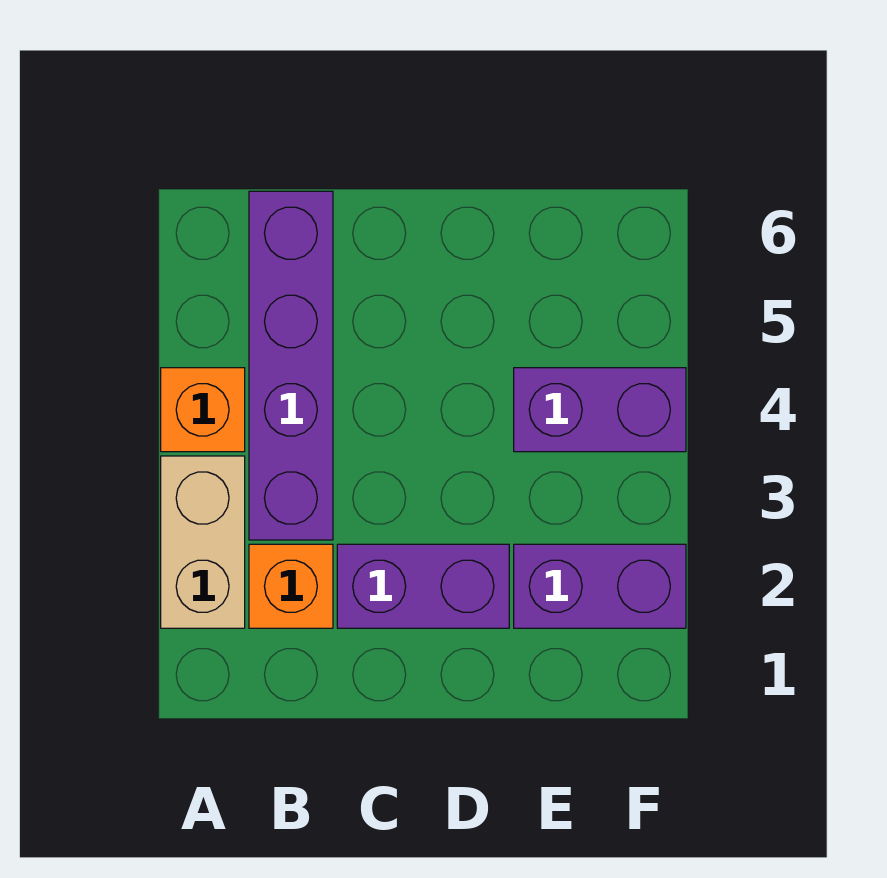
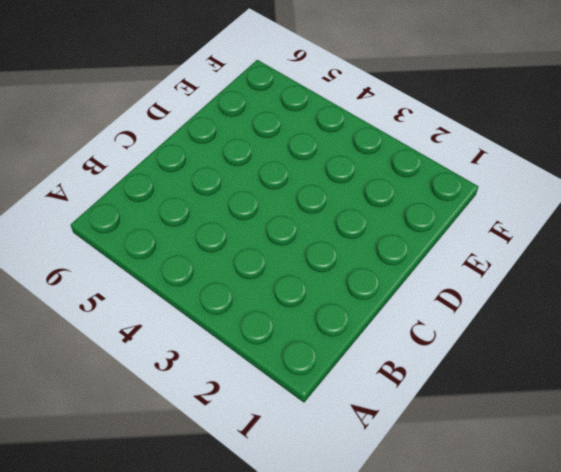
none -> tan brick A2:A3 level 1
none -> orange brick A4 level 1

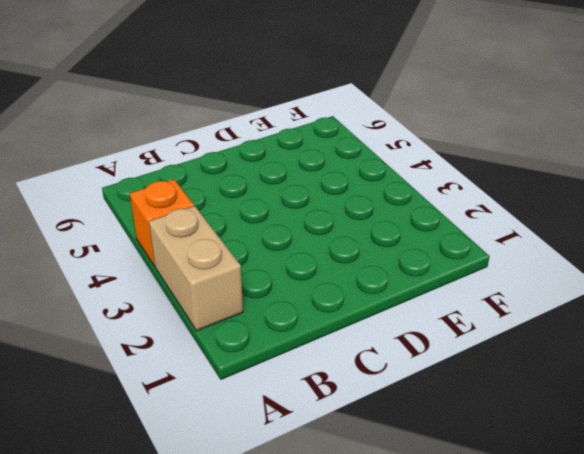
none -> orange brick B2 level 1
none -> purple brick B3:B6 level 1

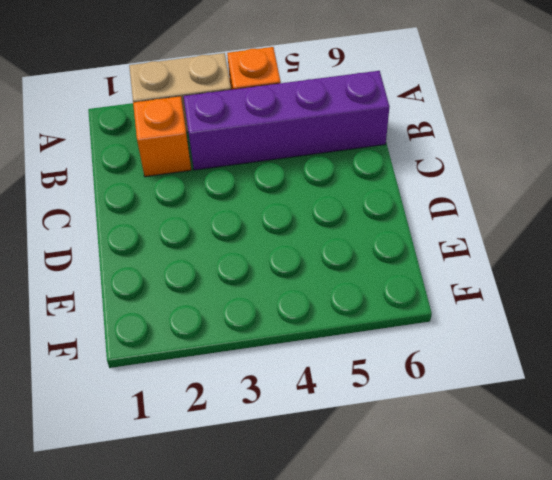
none -> purple brick C2:D2 level 1
none -> purple brick E2:F2 level 1

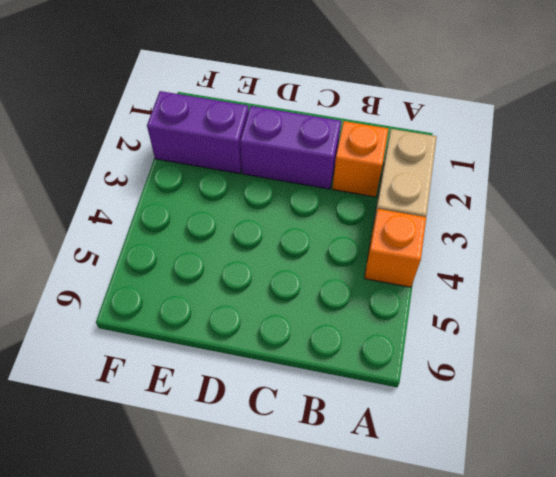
none -> purple brick B3:B6 level 1
none -> purple brick E4:F4 level 1

